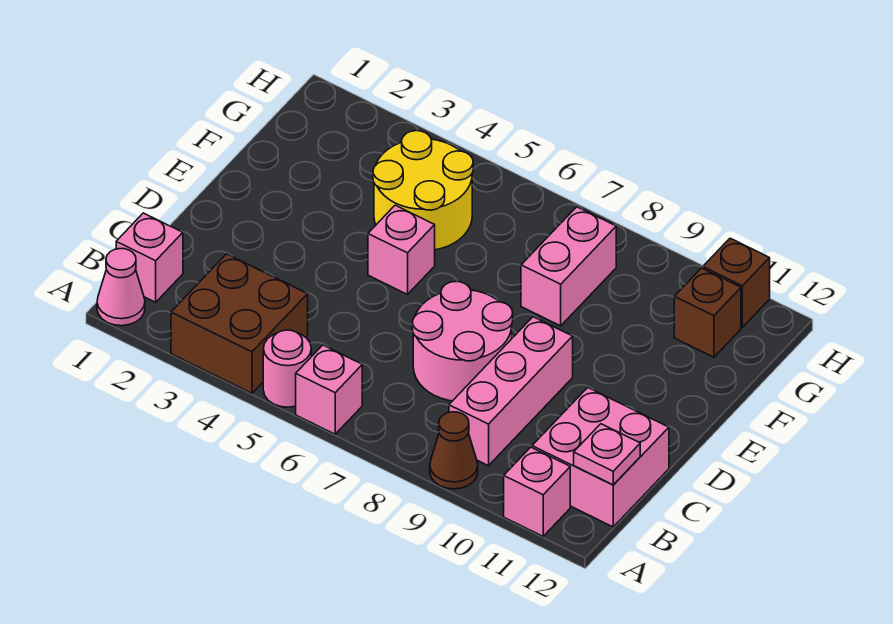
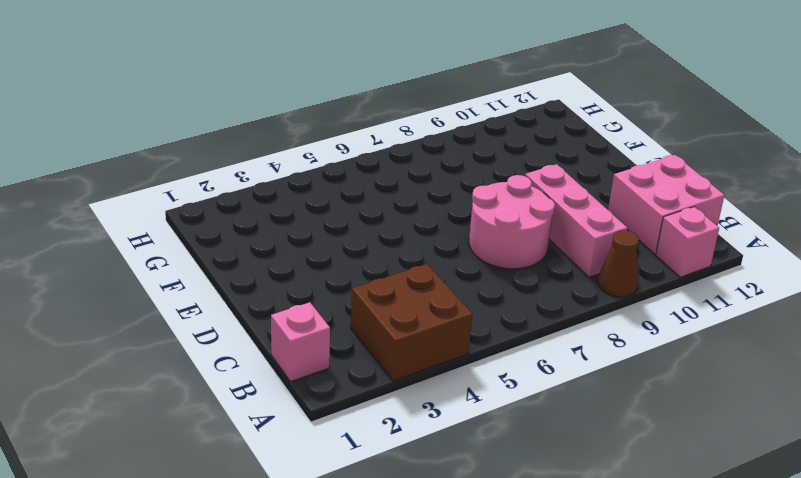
none -> pink cone A1 level 1
none -> pink round brick A5 level 1
none -> pink brick A6 level 1

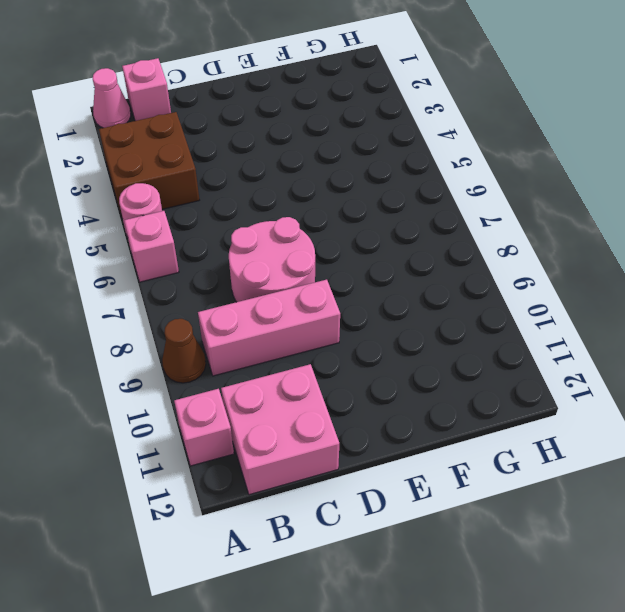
none -> pink brick E5 level 1
none -> yellow round brick F4:G5 level 1
none -> pink brick F8:G8 level 1

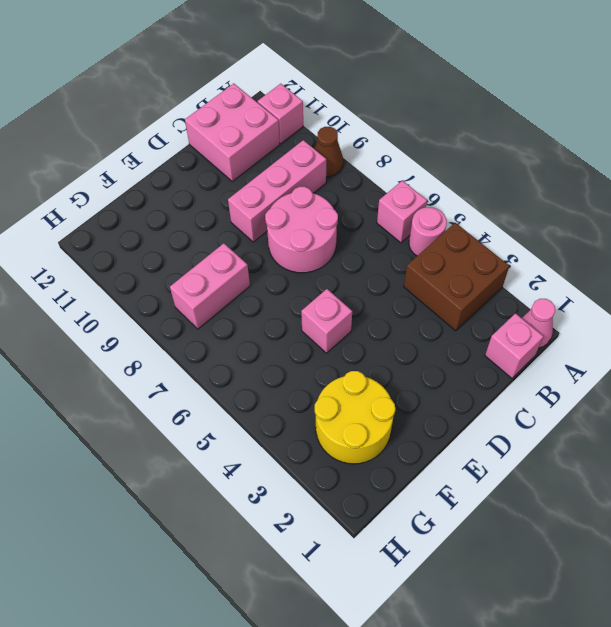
yellow round brick F2:G3 level 1 -> yellow round brick F4:G5 level 1
none -> brown brick G11 level 1
none -> brown brick H11 level 1
none -> pink plate B12 level 2

